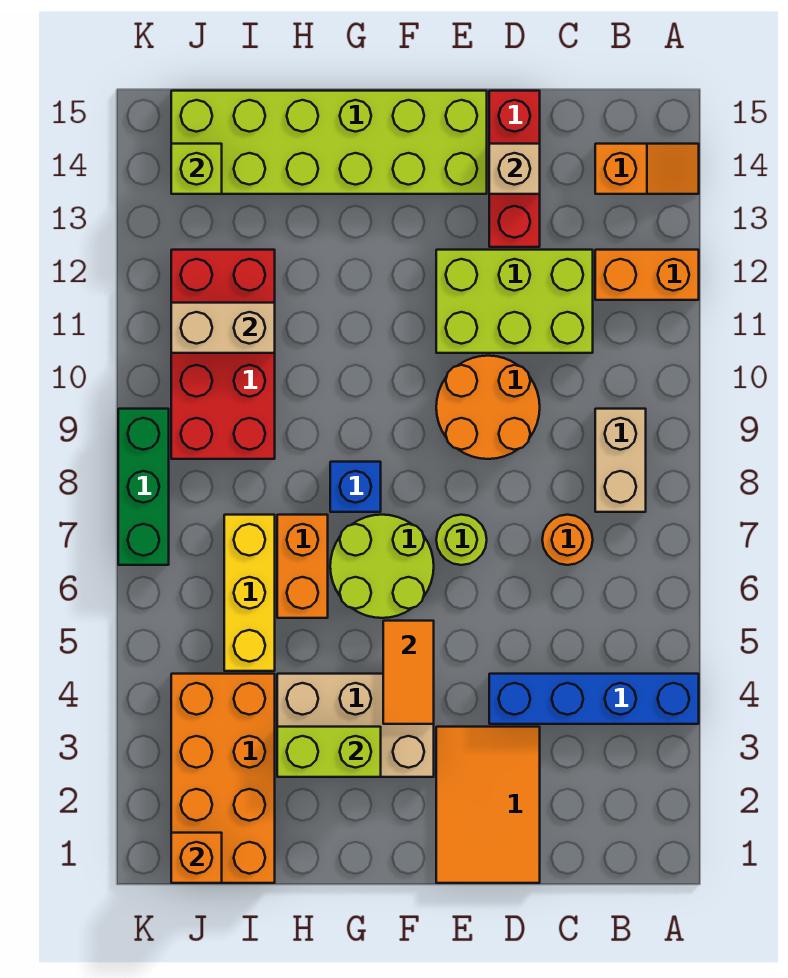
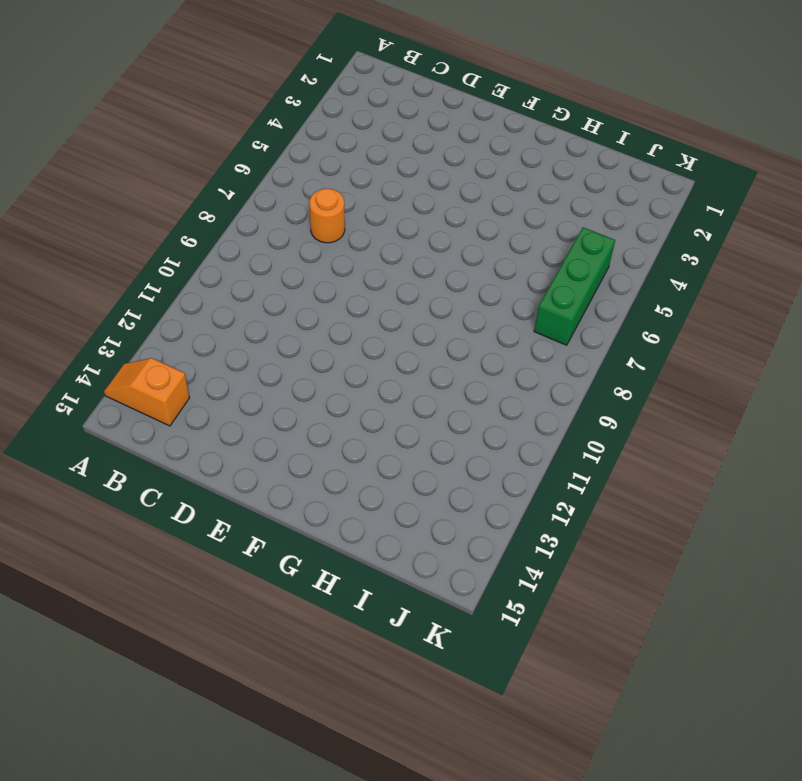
green brick J5:J7 level 1 -> green brick K7:K9 level 1
none -> blue brick A4:D4 level 1
none -> orange brick A12:B12 level 1
none -> tan brick B8:B9 level 1

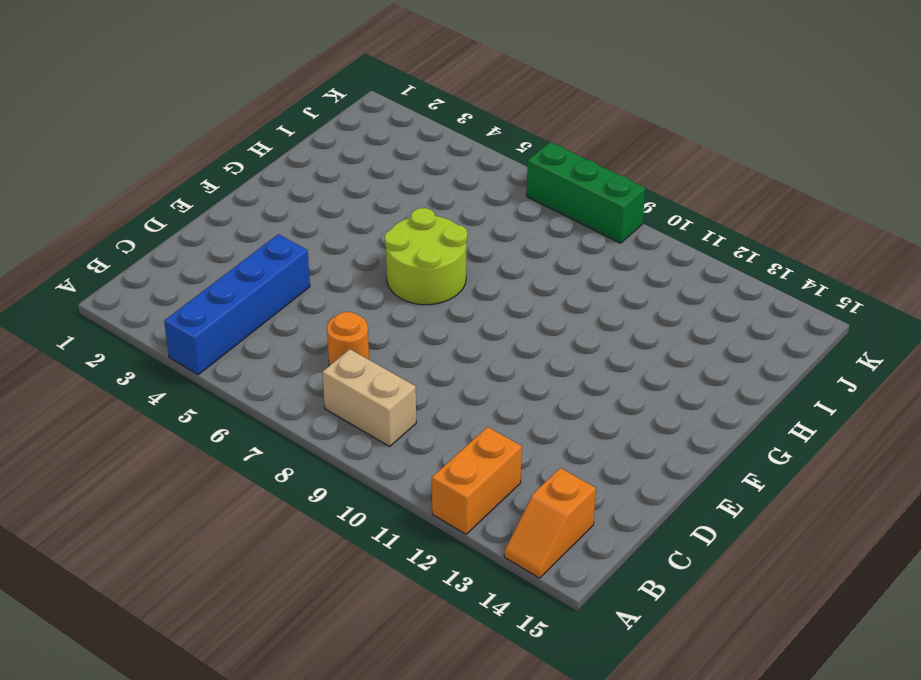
none -> lime brick C11:E12 level 1
none -> orange tile D1:E3 level 1
none -> orange round brick D9:E10 level 1

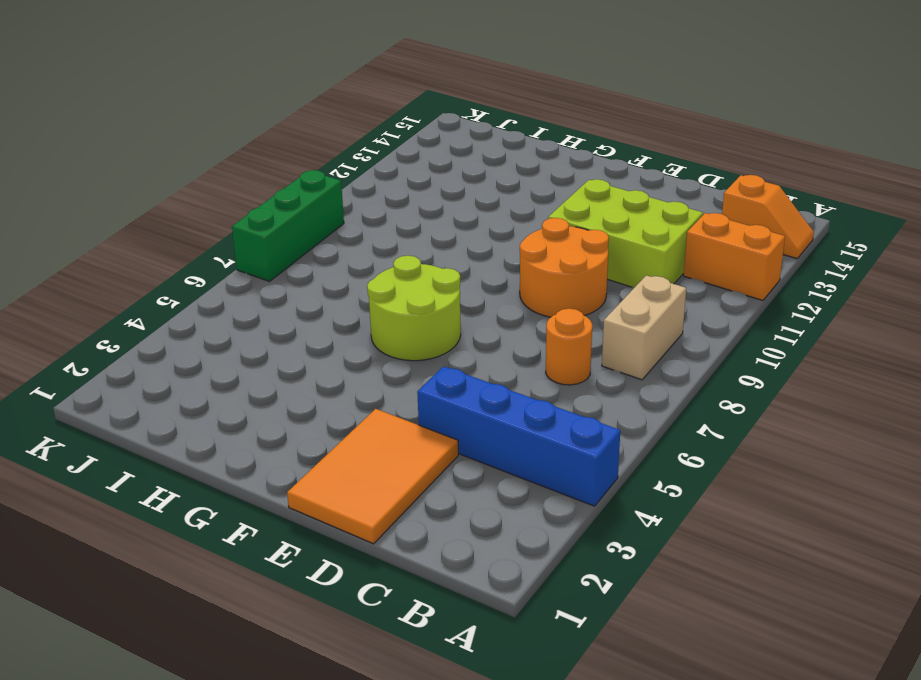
none -> red brick D13:D15 level 1
none -> lime round brick E7 level 1
none -> lime brick E14:J15 level 1

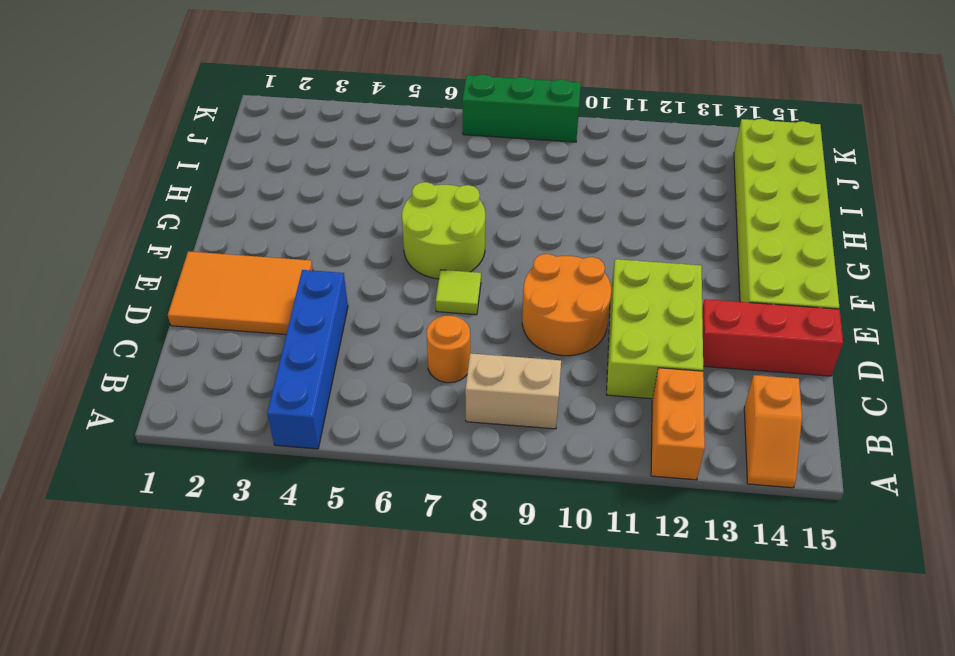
lime tile E7 level 1 -> lime round brick E7 level 1
none -> tan brick F3:H4 level 1
none -> blue brick G8 level 1
none -> orange brick H6:H7 level 1

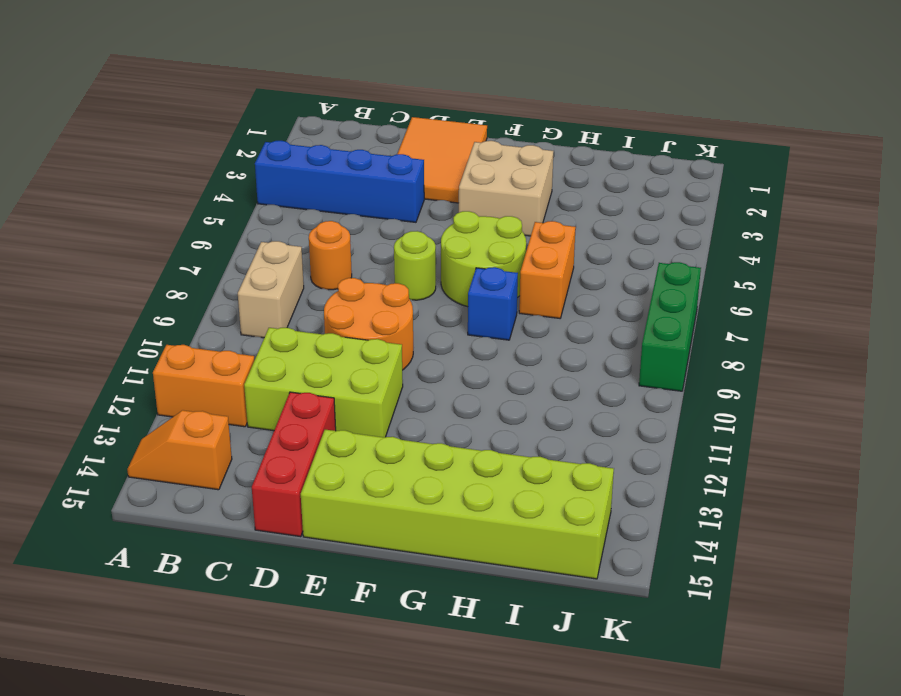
tan brick F3:G4 level 1 -> tan brick F3:H4 level 1
none -> orange brick I1:J4 level 1
none -> yellow brick I5:I7 level 1
none -> red brick I9:J12 level 1

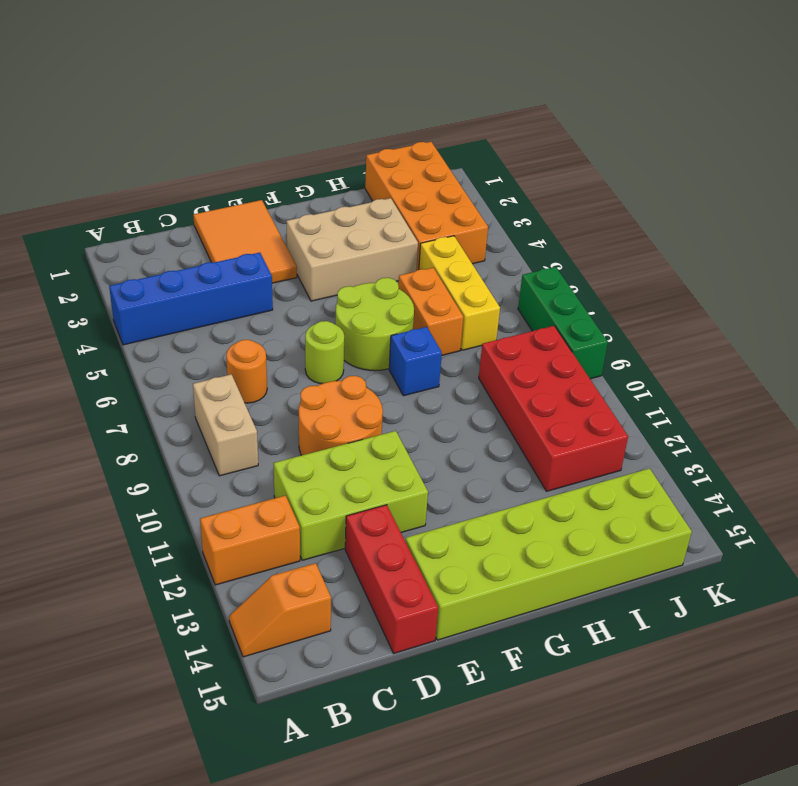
none -> tan brick D14 level 2
none -> orange tile F4:F5 level 2
none -> lime brick G3:H3 level 2

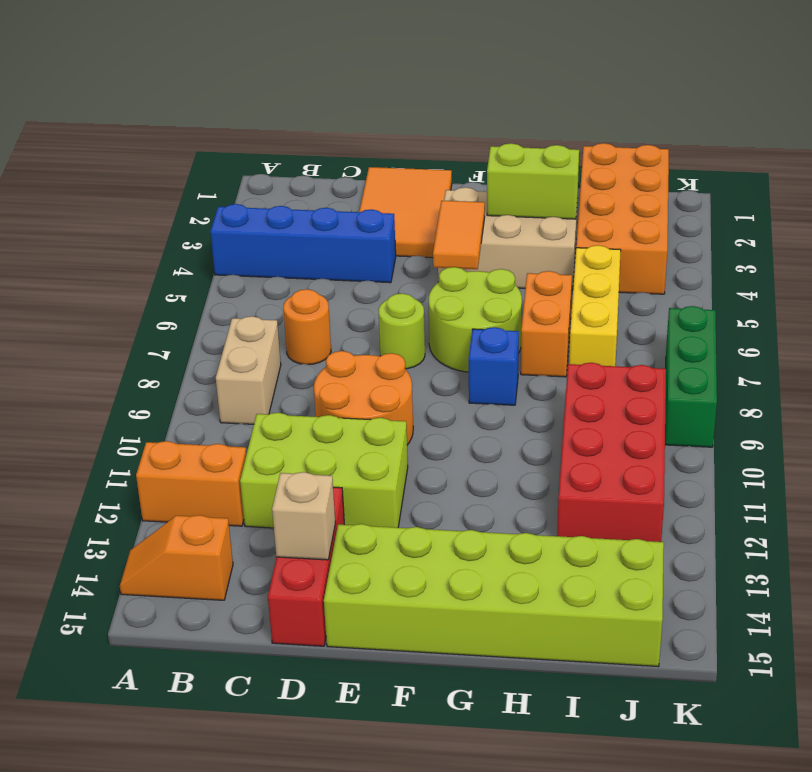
none -> tan brick I11:J11 level 2
none -> orange brick J1 level 2
none -> lime brick J14 level 2

